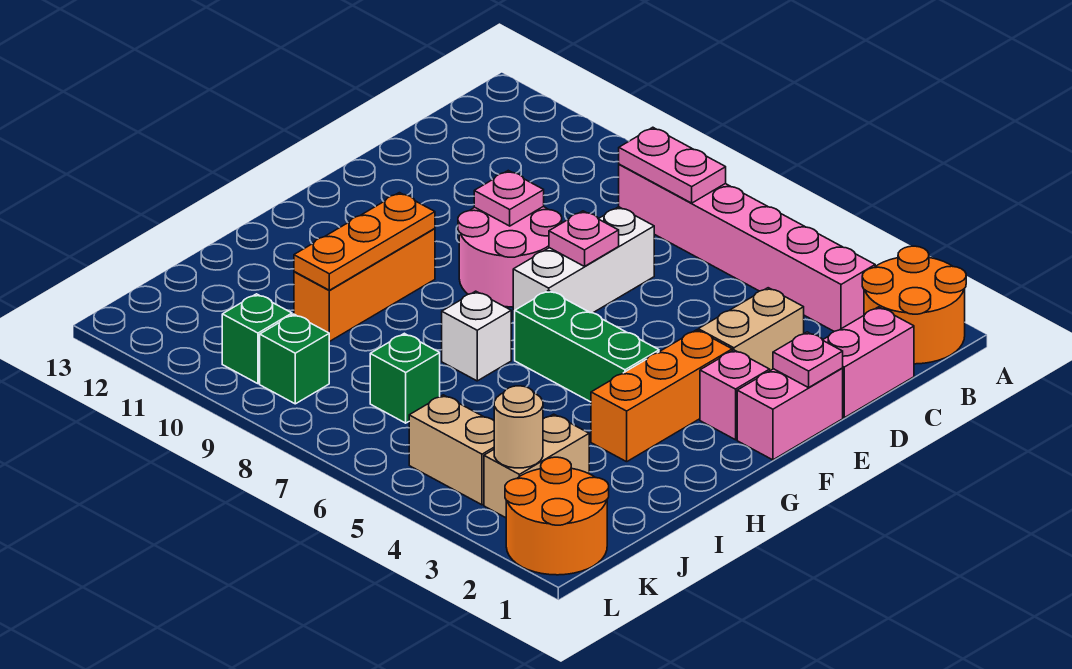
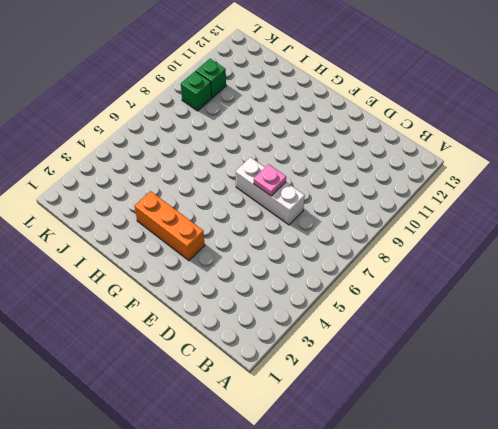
none -> orange round brick A1:B2 level 1
none -> pink brick B3:B8 level 1
none -> pink brick C1:D1 level 1

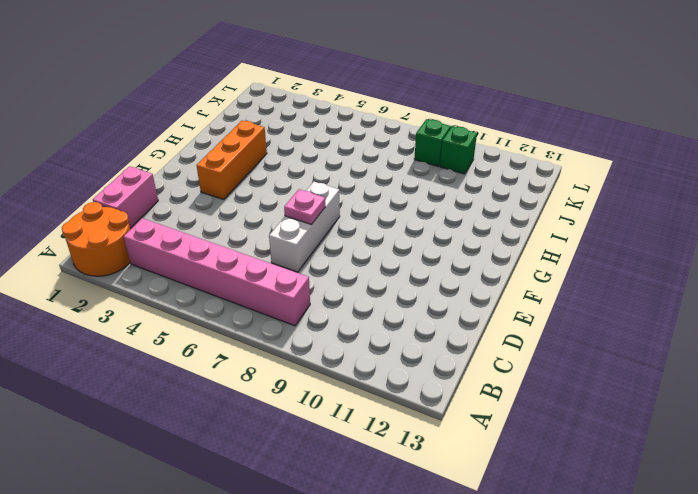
none -> tan brick D3:E3 level 1
none -> pink brick E1:F1 level 1
none -> pink round brick E8:F9 level 1

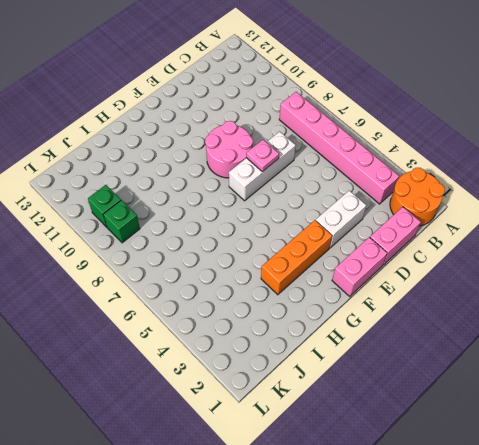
white brick D3:E3 level 1 -> tan brick D3:E3 level 1
none -> pink brick F2 level 1
none -> green brick G4:G6 level 1
none -> orange brick G10:I10 level 1

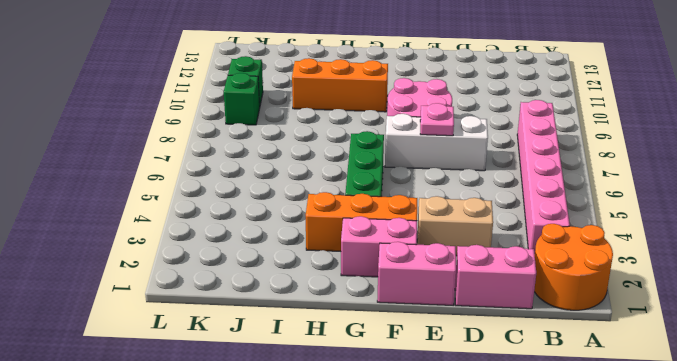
pink brick F2:G2 level 1 -> pink brick F2 level 1
none -> white brick H7 level 1
none -> tan brick J3:K3 level 1
none -> green brick J7 level 1

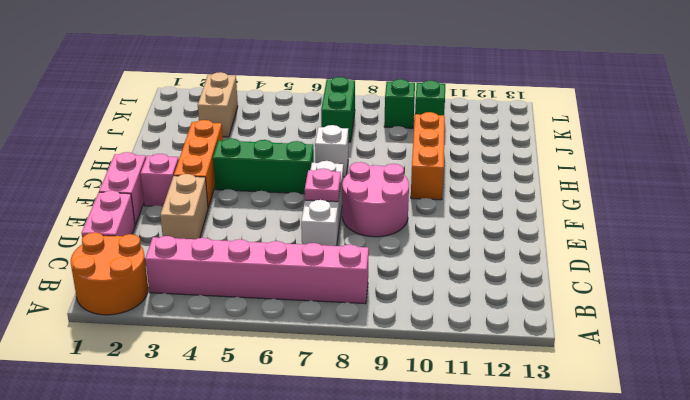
green brick J7:K7 level 1 -> green brick J7 level 1
none -> orange round brick K1:L2 level 1
none -> tan brick K4:K5 level 1
none -> pink plate B7:B8 level 2

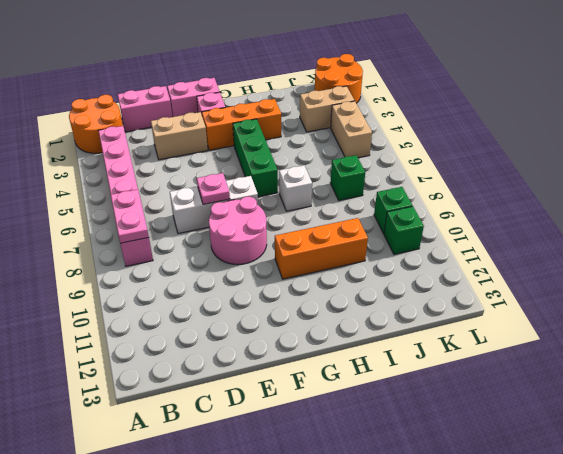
none -> pink plate E1 level 2
none -> pink plate E9 level 2
none -> orange plate G10:I10 level 2

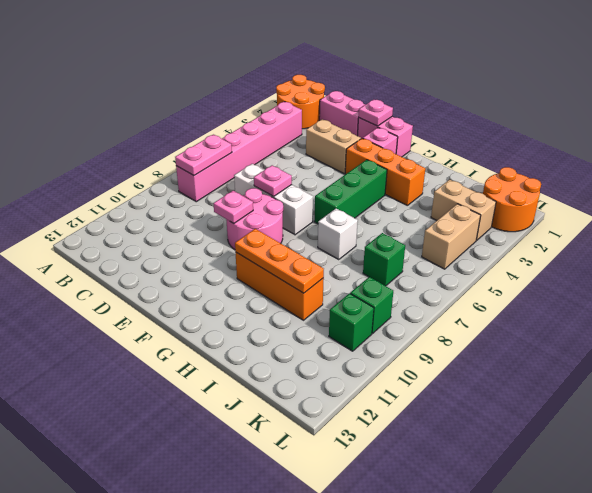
none -> tan round brick K3 level 2

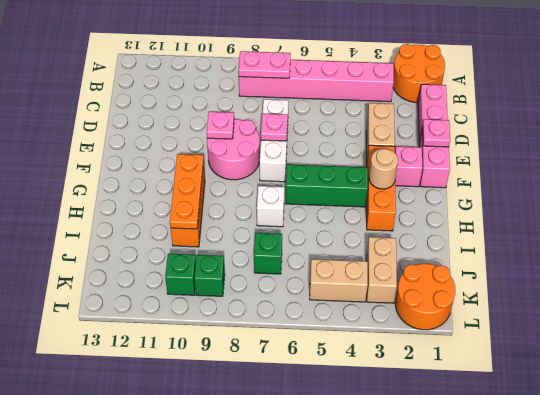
tan round brick G3 level 2 -> tan round brick K3 level 2

